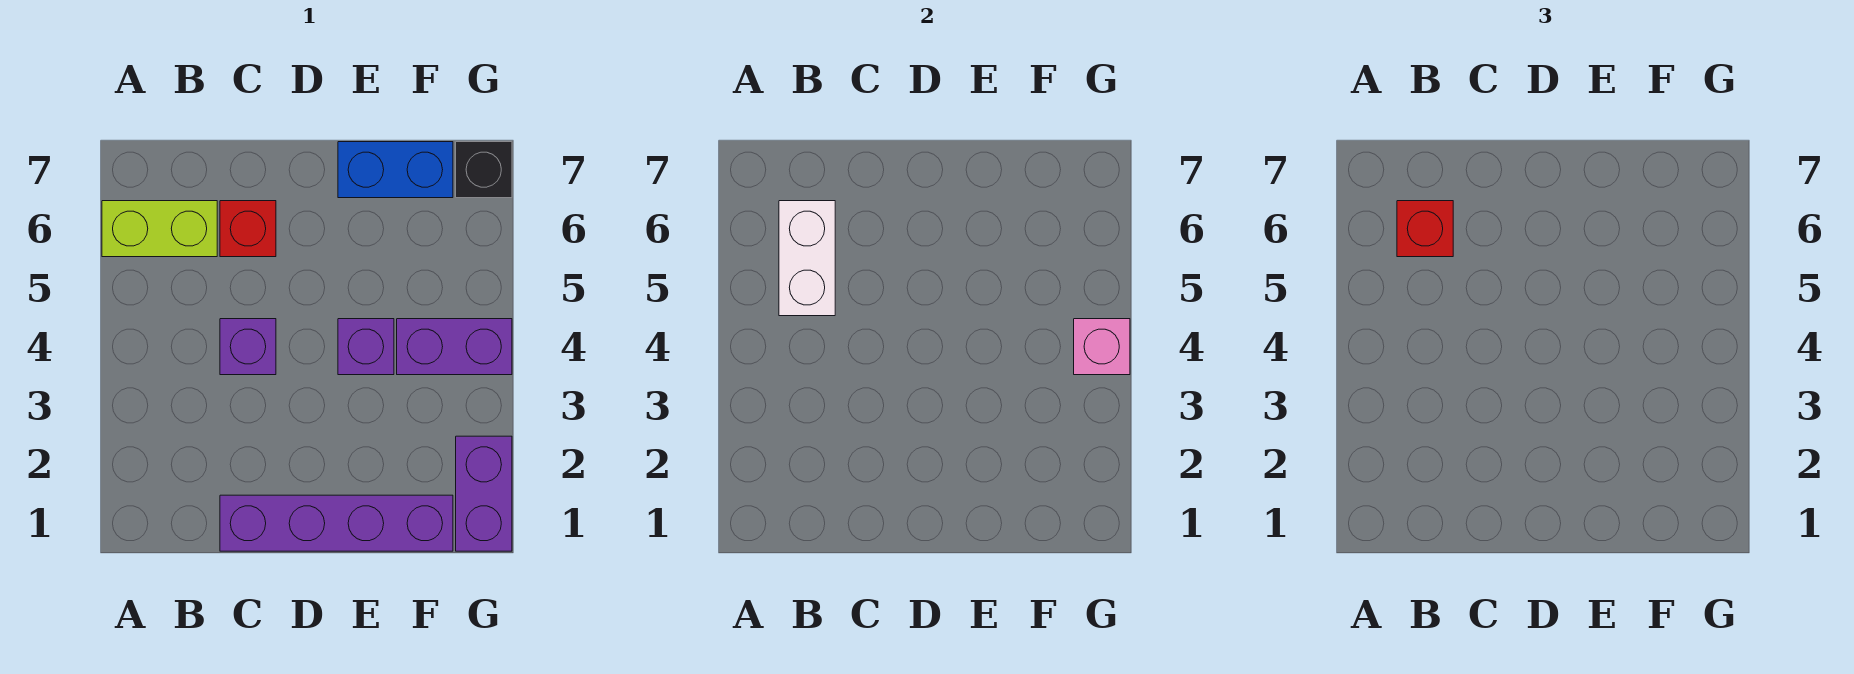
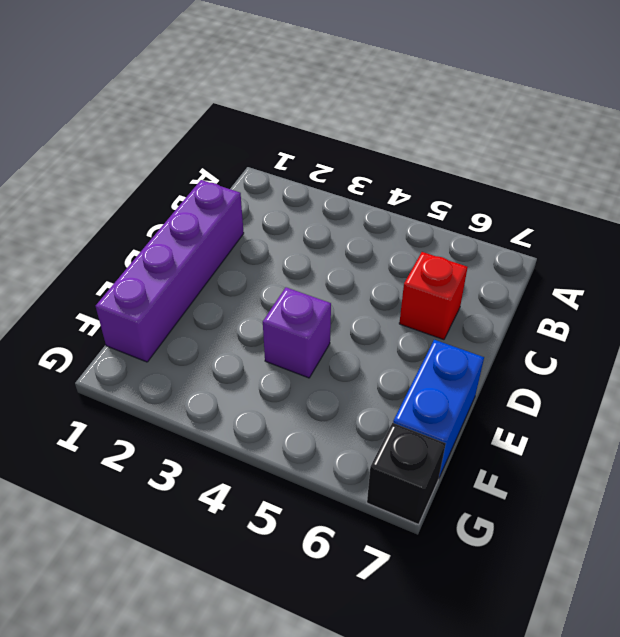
none -> lime brick A6:B6 level 1
none -> purple brick C4 level 1
none -> purple brick F4:G4 level 1

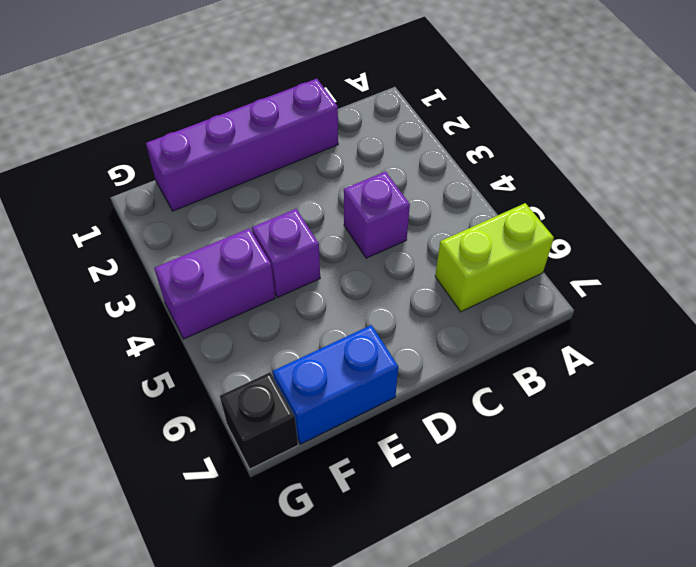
none -> red brick C6 level 1
none -> purple brick G1:G2 level 1
none -> white brick B5:B6 level 2

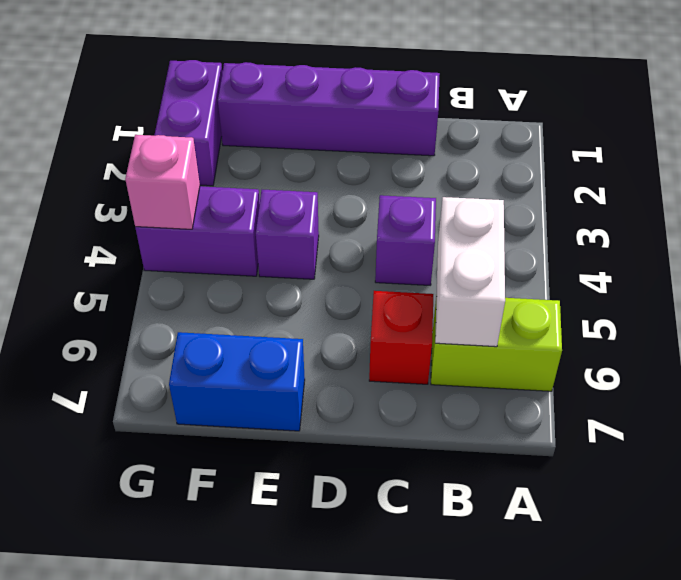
none -> black brick G7 level 1
none -> red brick B6 level 3

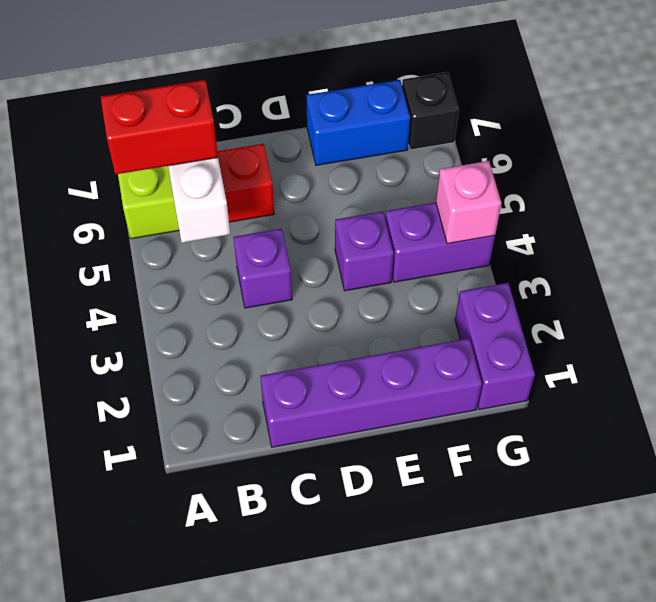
red brick A6:B6 level 3 -> red brick B6 level 3

